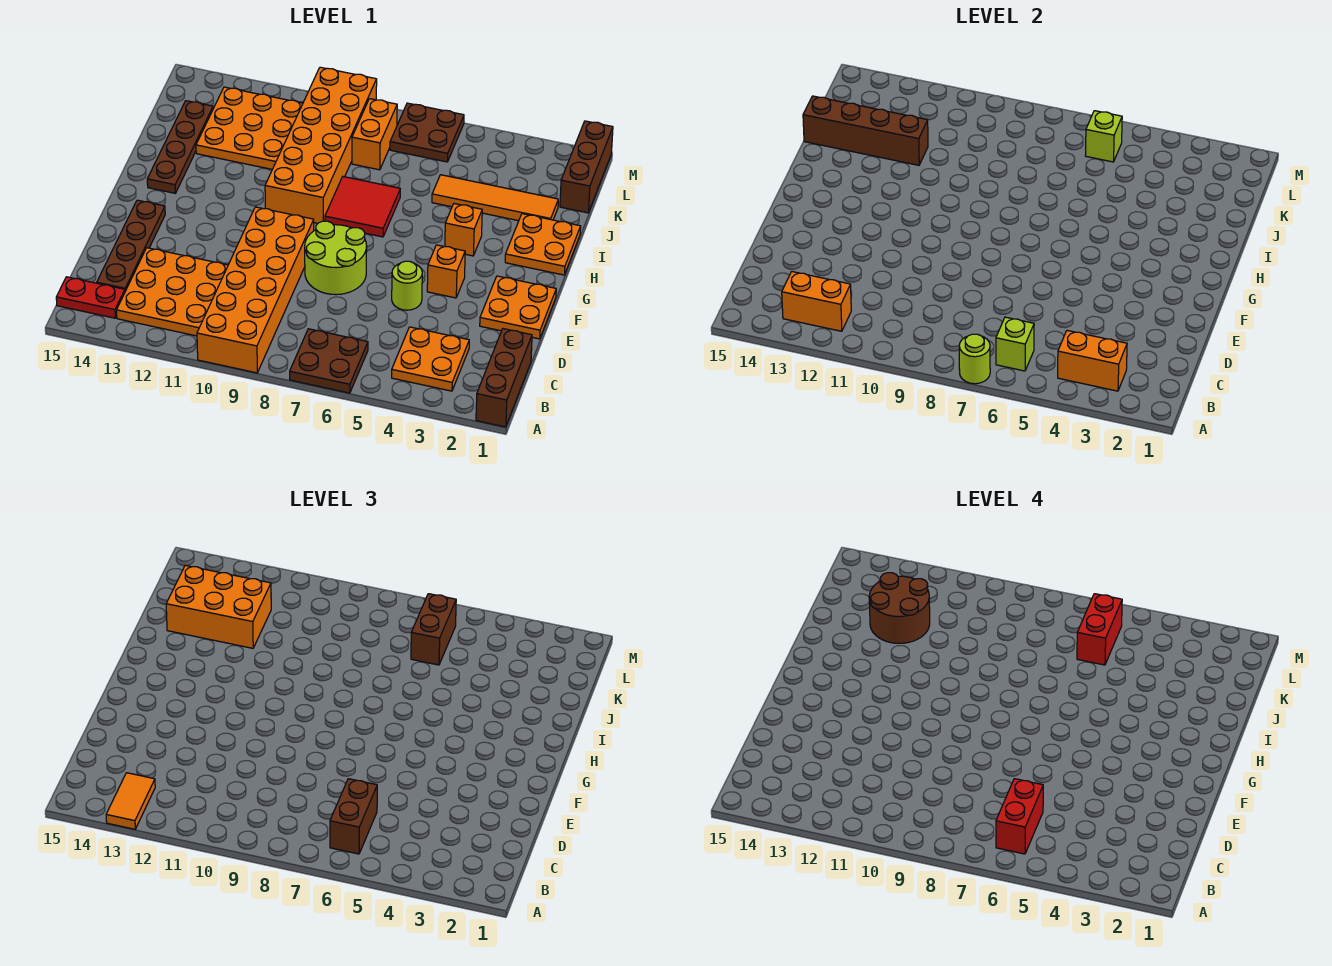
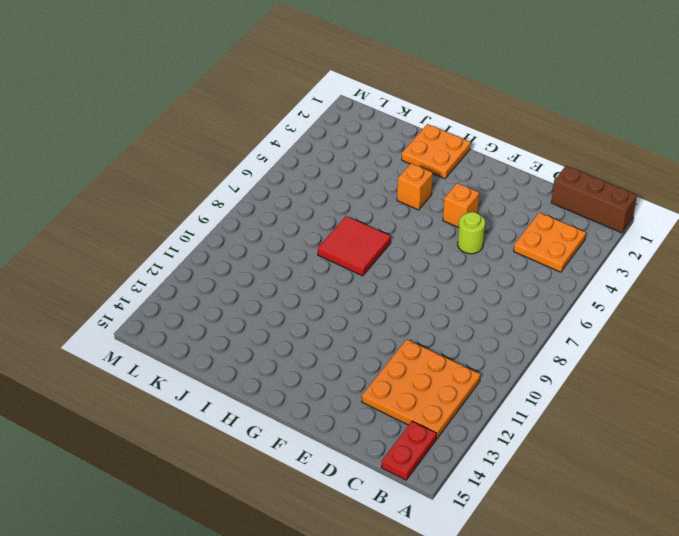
none -> brown plate A6:B7 level 1
none -> orange brick A9:F10 level 1
none -> brown plate C14:F14 level 1
none -> orange plate E1:F2 level 1

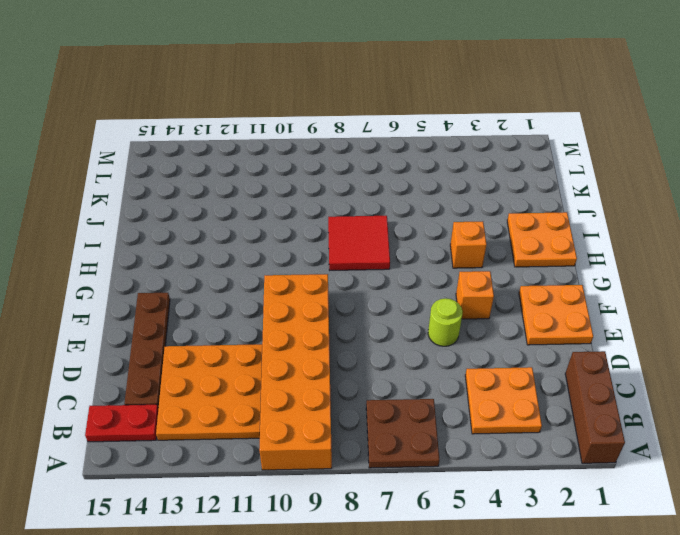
none -> lime round brick E7:F8 level 1
none -> orange brick H9:M10 level 1
none -> brown plate H14:K14 level 1
none -> orange tile J2:J5 level 1

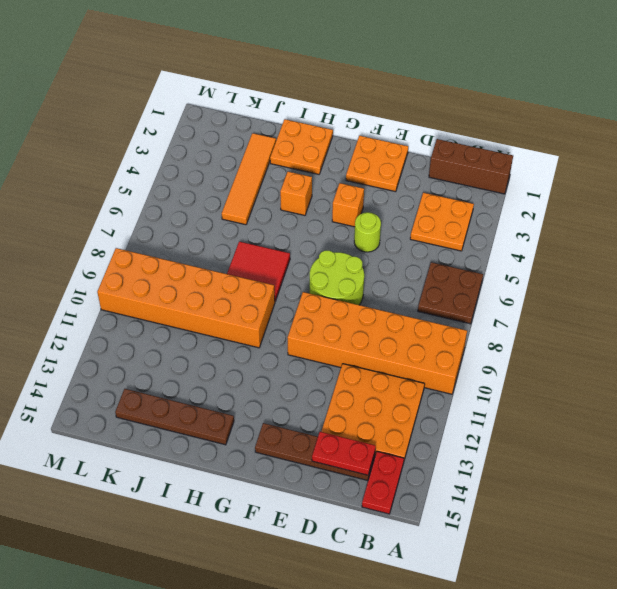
red plate C14:D14 level 2 -> none
none -> orange plate J11:L13 level 1
none -> brown brick K1:M1 level 1
none -> orange brick K8:L8 level 1
none -> brown plate L6:M7 level 1

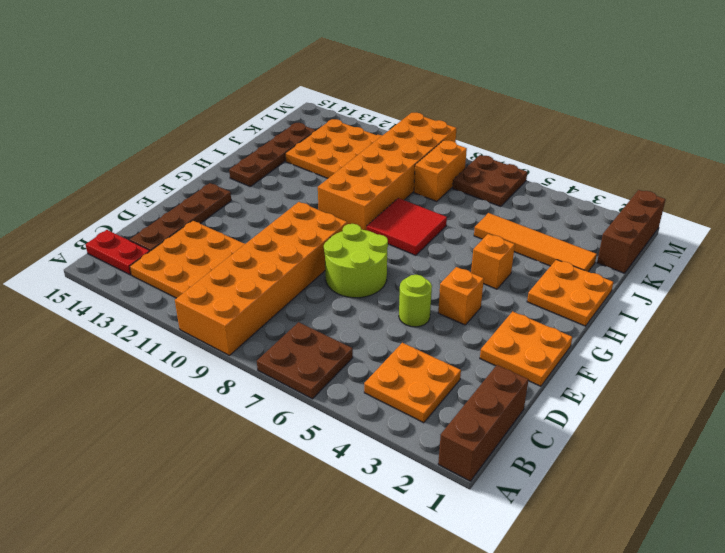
none -> lime round brick A7 level 2
none -> orange brick B3:B4 level 2
none -> lime brick B6 level 2
none -> orange brick B12:B13 level 2

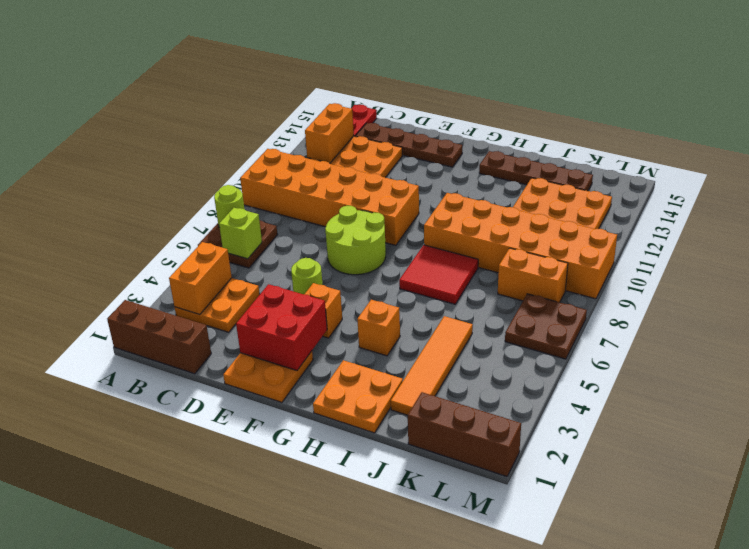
red brick E2:F3 level 2 -> none
none -> brown brick J12:J15 level 2
none -> lime brick L6 level 2
none -> orange tile A13:B13 level 3
none -> brown brick B6:C6 level 3

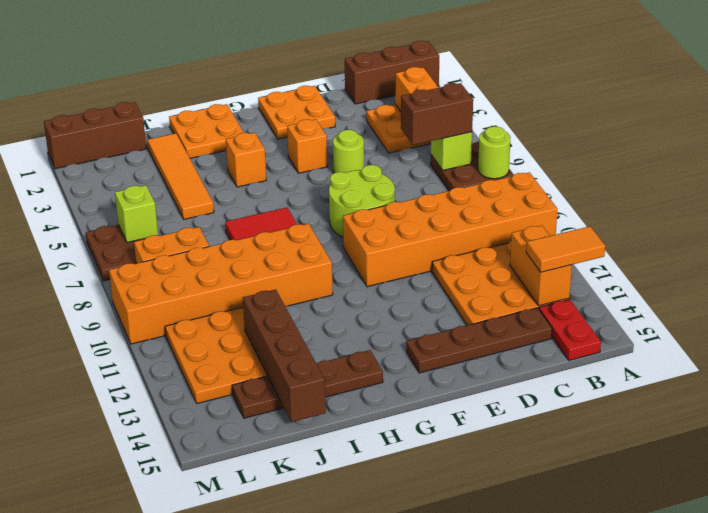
none -> orange brick J12:K14 level 3
none -> brown brick K6:L6 level 3
none -> red brick B6:C6 level 4
none -> brown round brick J12:K13 level 4

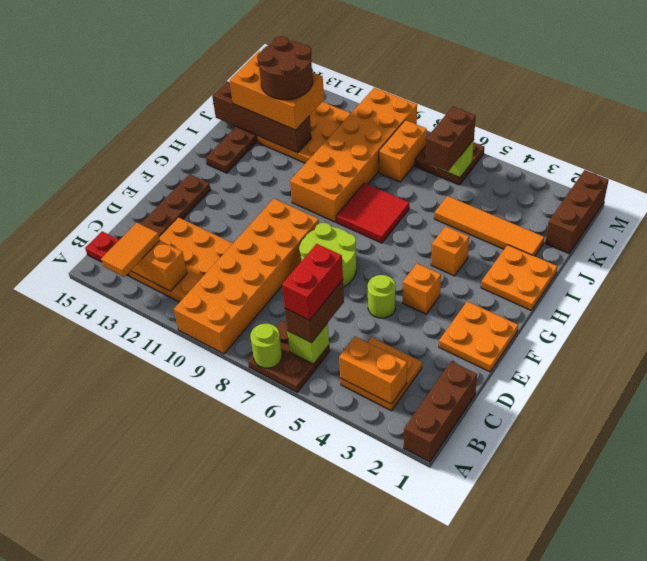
none -> red brick K6:L6 level 4

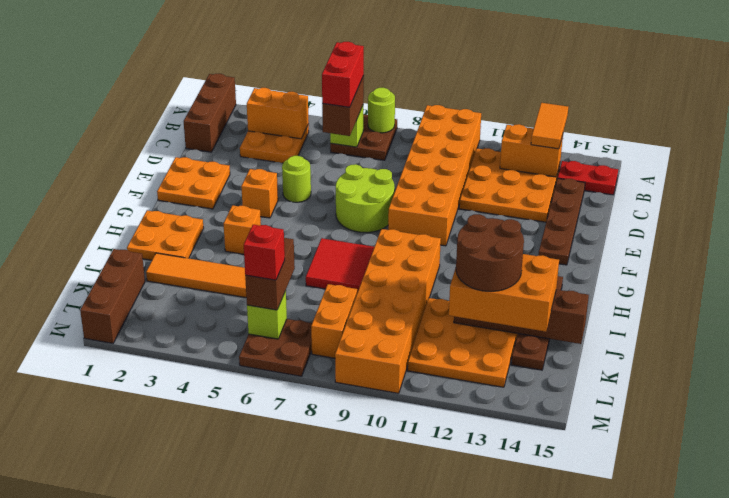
red brick L6 level 4 -> red brick K6:L6 level 4

